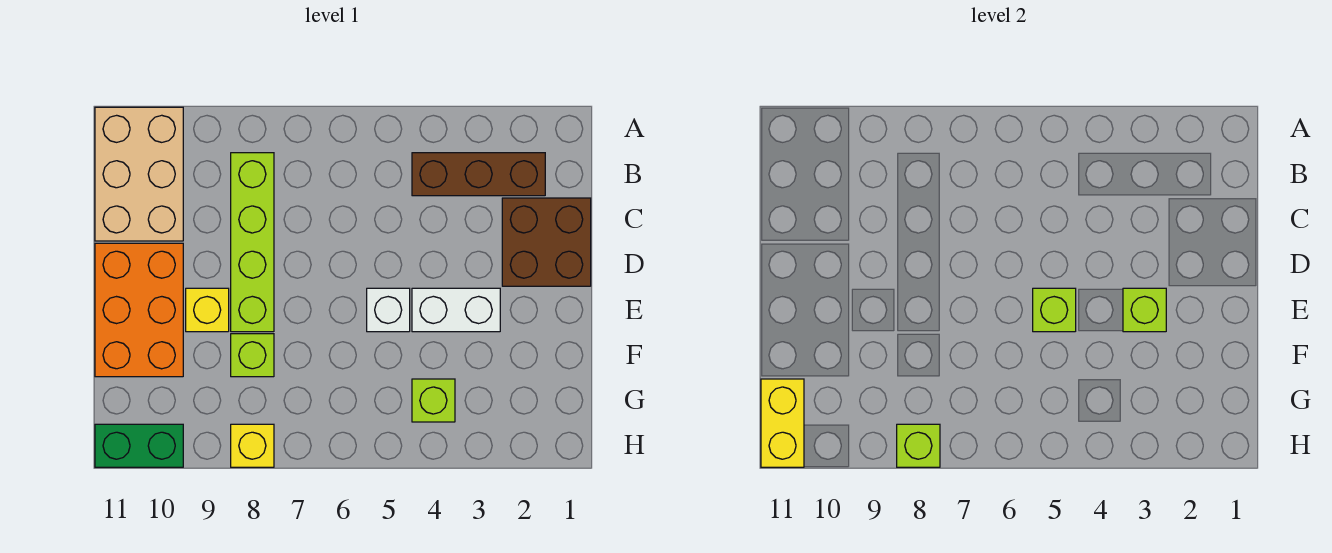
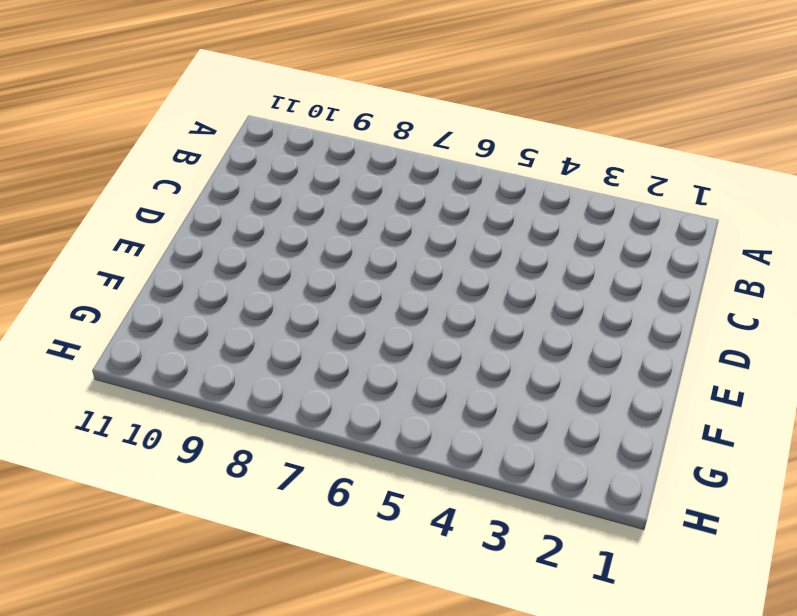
none -> tan brick A10:C11 level 1
none -> brown brick B2:B4 level 1
none -> lime brick B8:E8 level 1

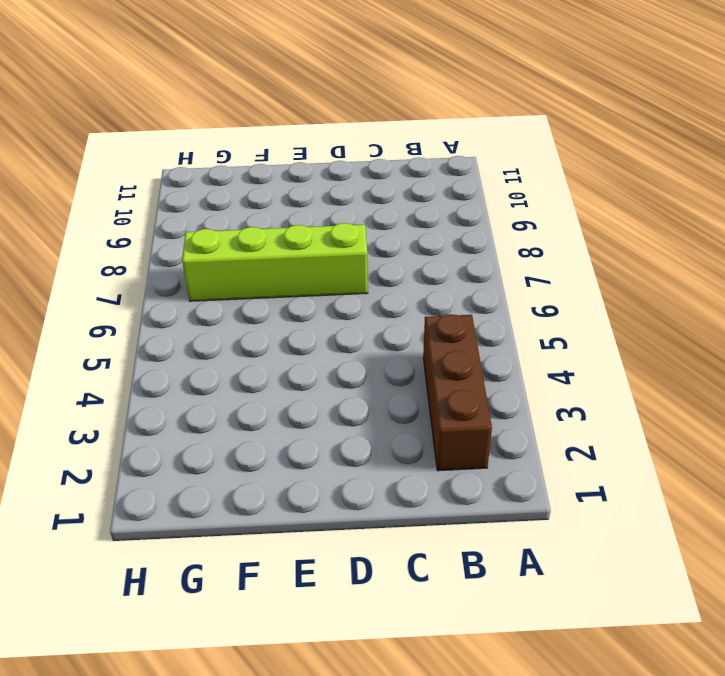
lime brick D7:G7 level 1 -> lime brick B8:E8 level 1
none -> tan brick A10:C11 level 1
none -> brown brick C1:D2 level 1
none -> orange brick D10:F11 level 1

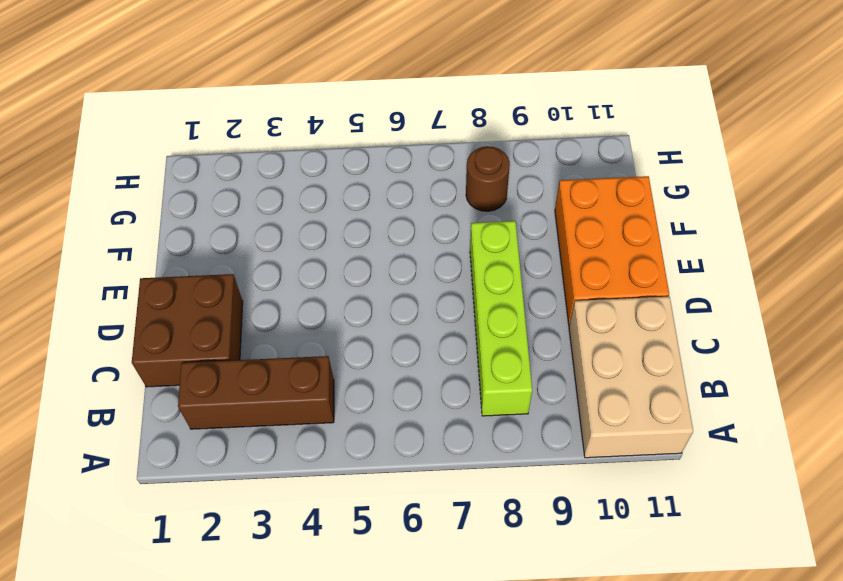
brown round brick G8 level 1 -> none
none -> white brick E3:E4 level 1
none -> white brick E5 level 1
none -> yellow brick E9 level 1

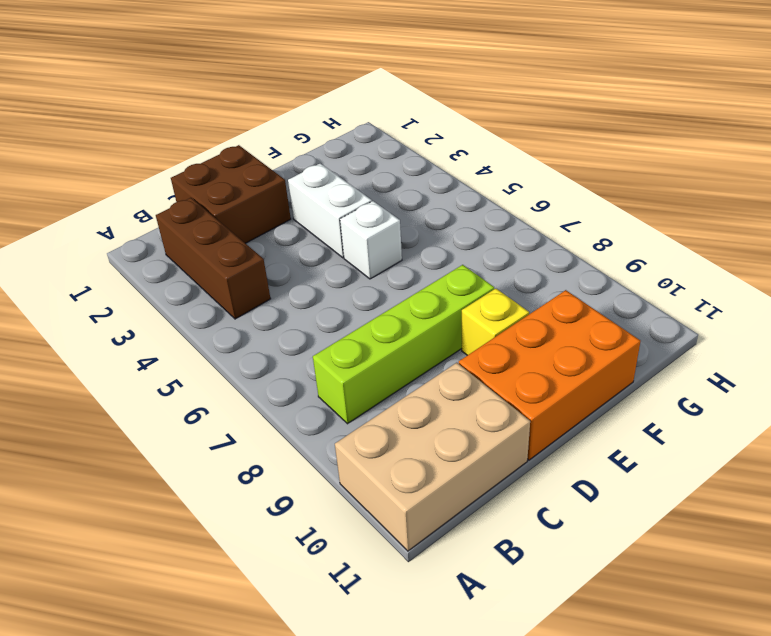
none -> lime brick F8 level 1
none -> lime brick G4 level 1
none -> yellow brick H8 level 1

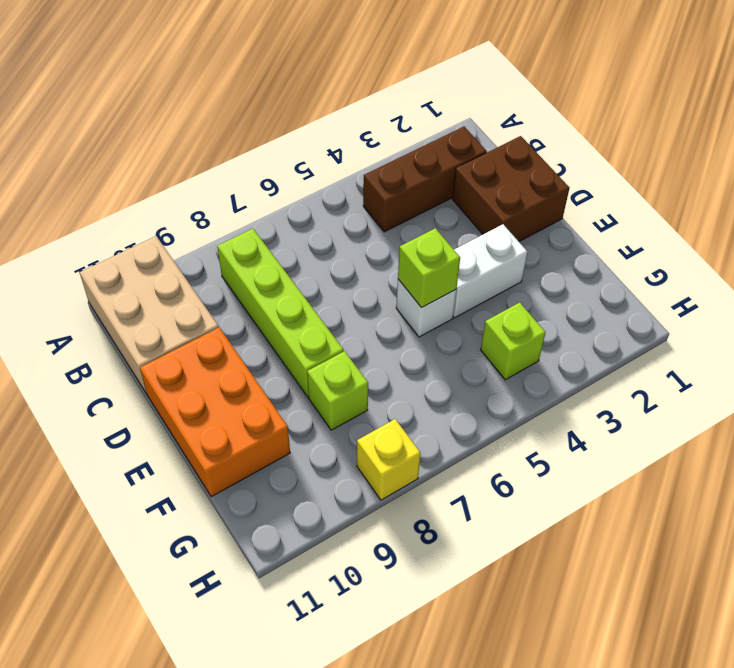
none -> yellow brick E9 level 1
none -> green brick H10:H11 level 1
none -> lime brick E3 level 2

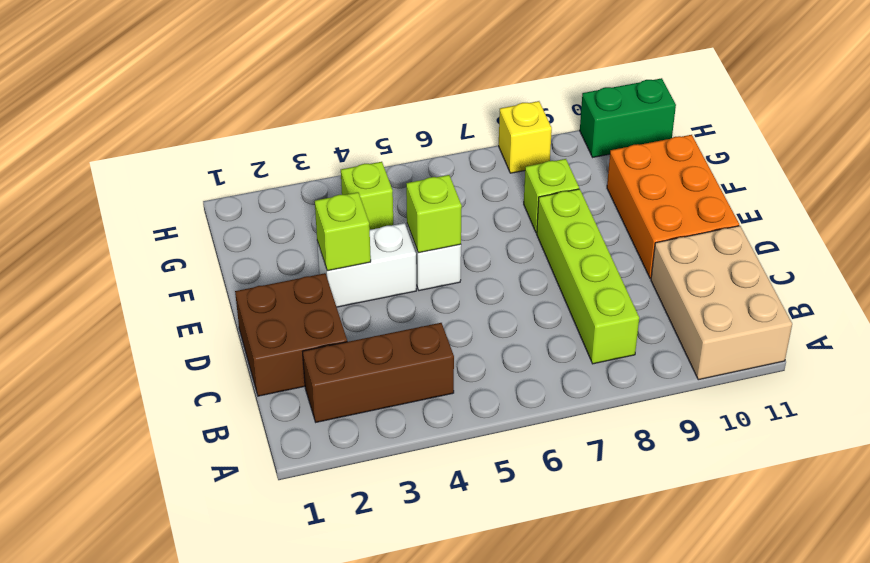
none -> yellow brick E9 level 1
none -> yellow brick G11:H11 level 2
none -> lime brick H8 level 2

